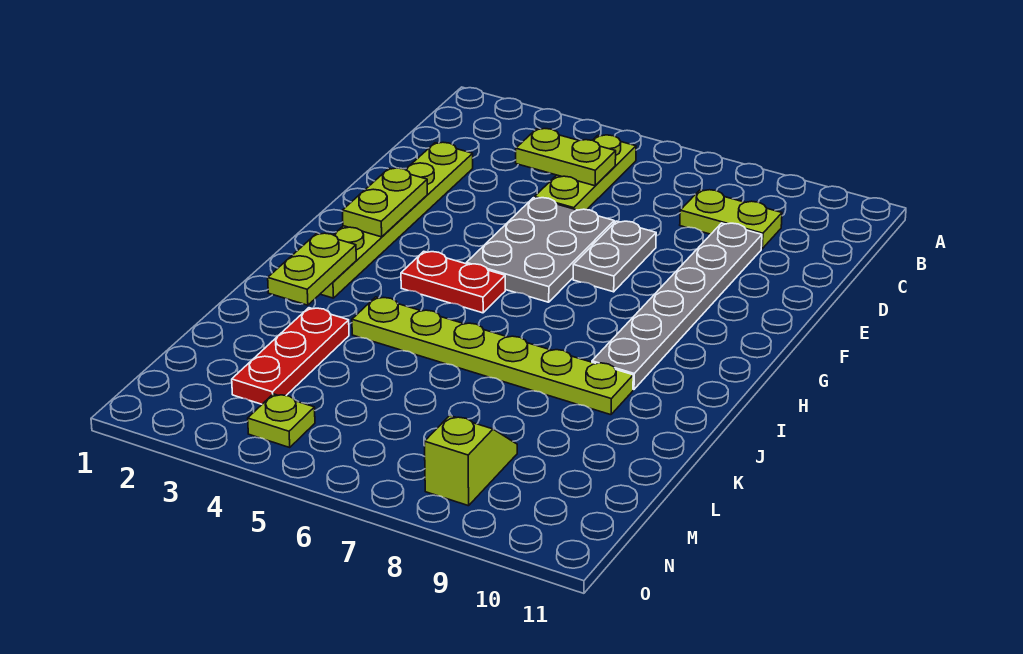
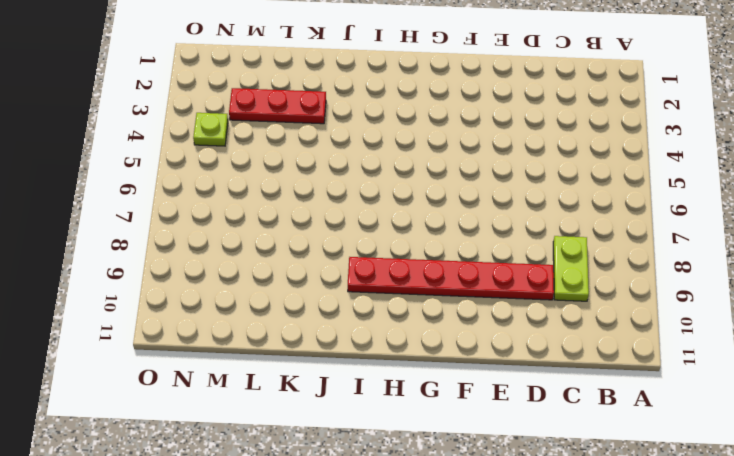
red plate D9:I9 level 1 -> grey plate D9:I9 level 1
none -> lime plate B5:D5 level 1
none -> lime plate D2:I2 level 1
none -> grey plate E5:G6 level 1

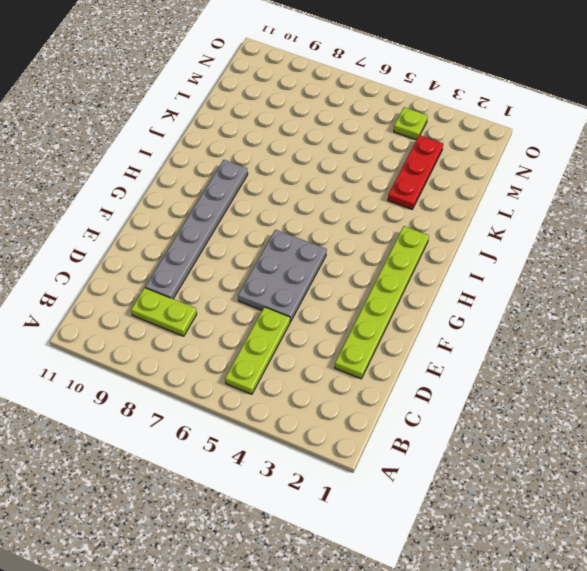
none -> grey plate E7:F7 level 1
none -> red plate H4:H5 level 1
none -> lime plate J4:J9 level 1

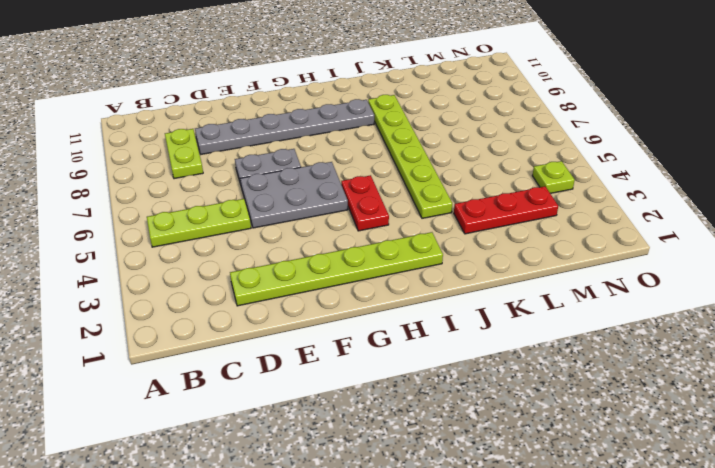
none -> lime slope M8:N8 level 1 top N
none -> lime plate C4:C5 level 2
none -> lime plate F2:G2 level 2

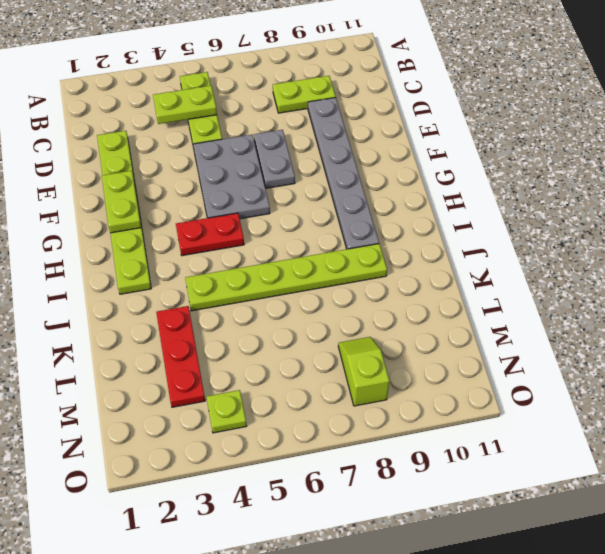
none -> lime plate I2:J2 level 2

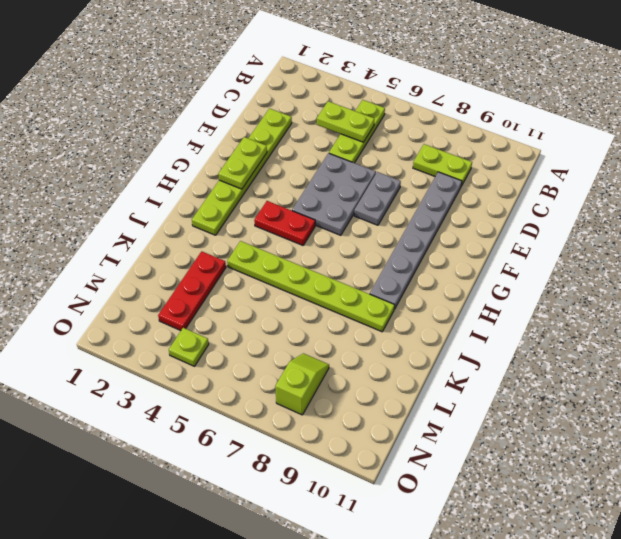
none -> lime plate I2:J2 level 2

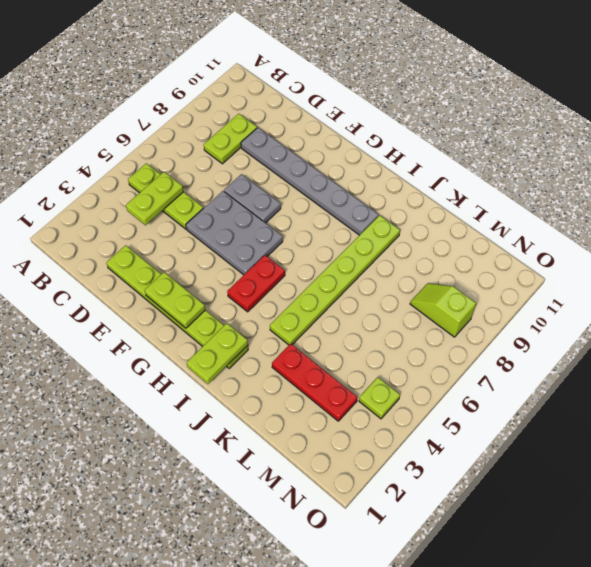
lime plate I1:I2 level 2 -> lime plate I2:J2 level 2

